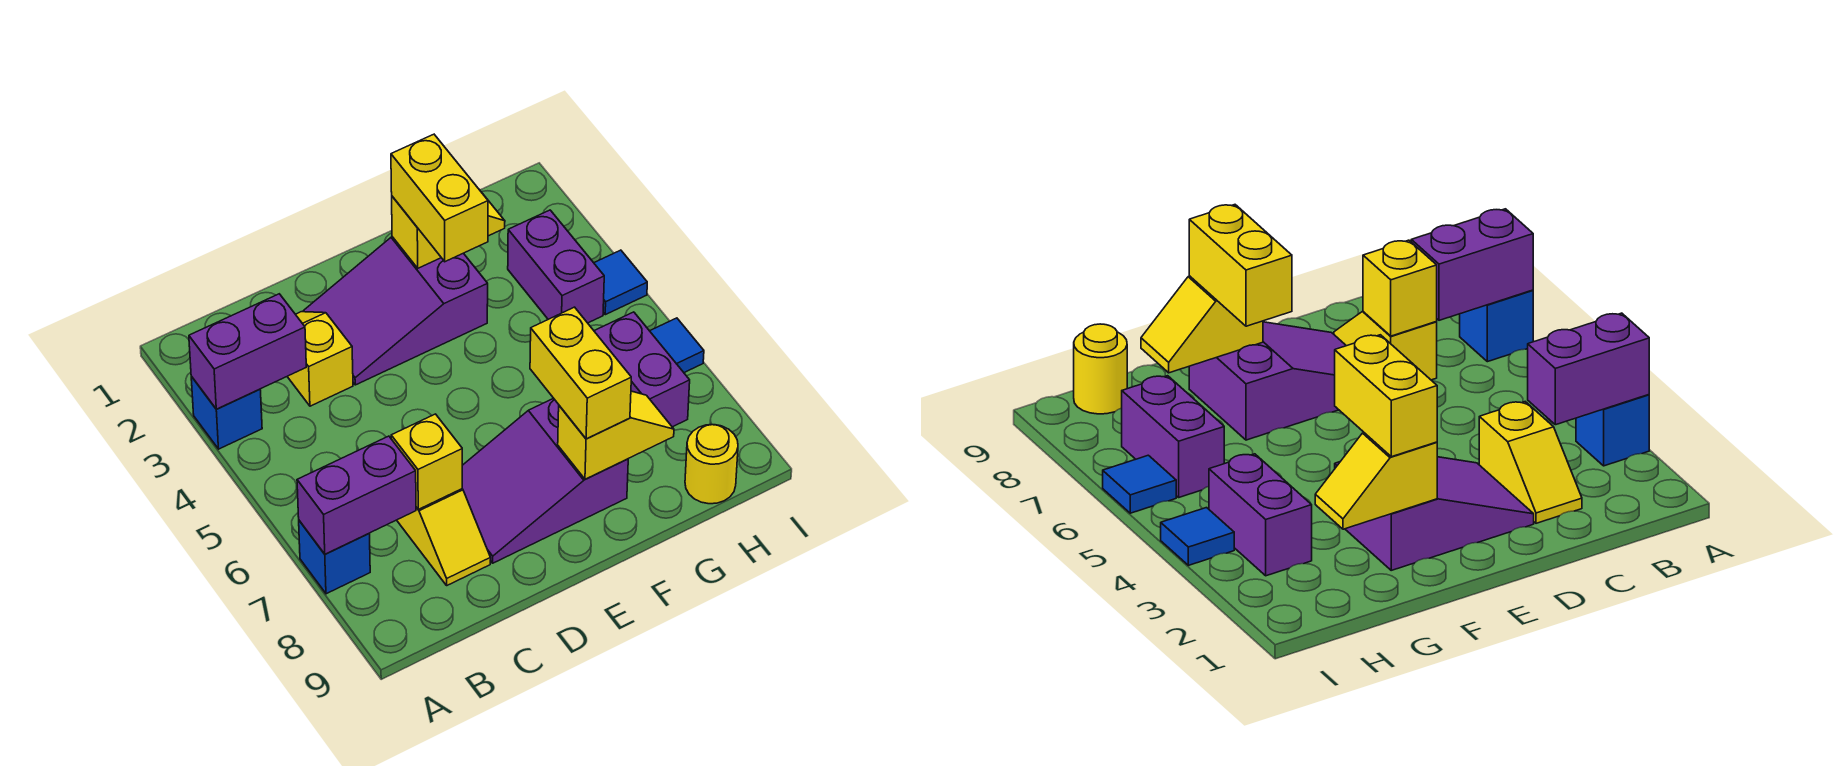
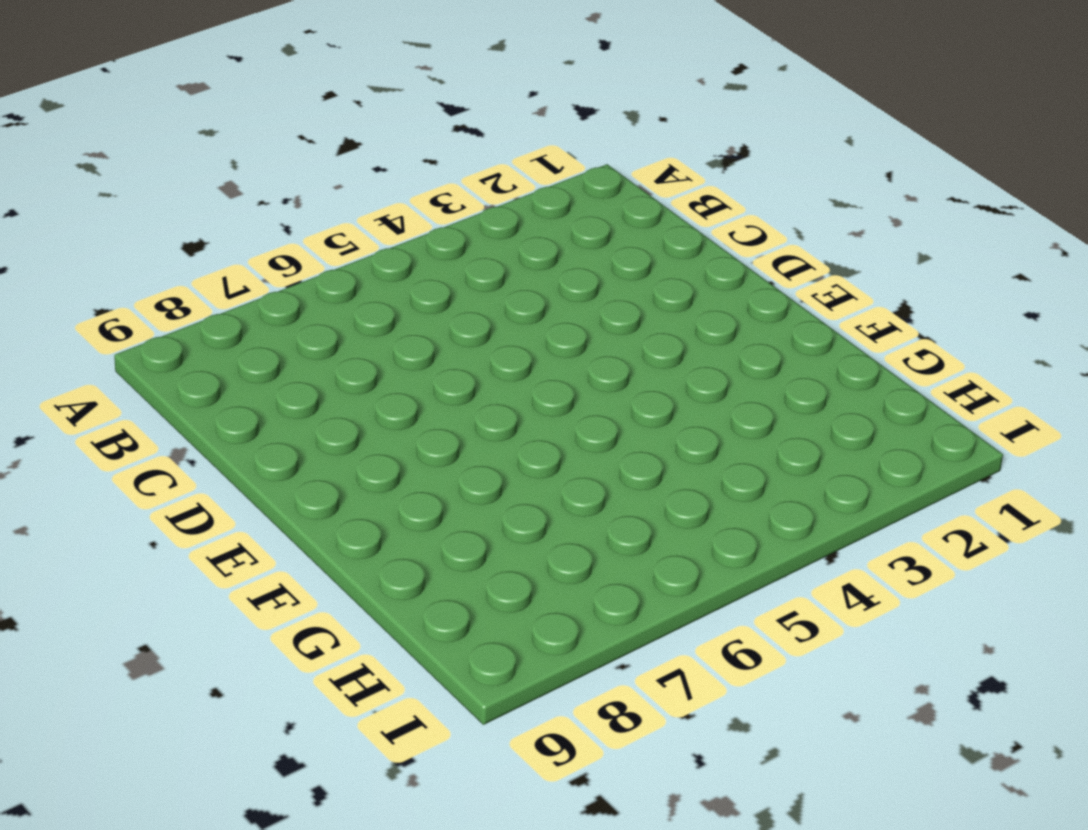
none -> blue brick A3 level 1
none -> blue brick A7 level 1
none -> yellow slope C2:C3 level 1 top 3

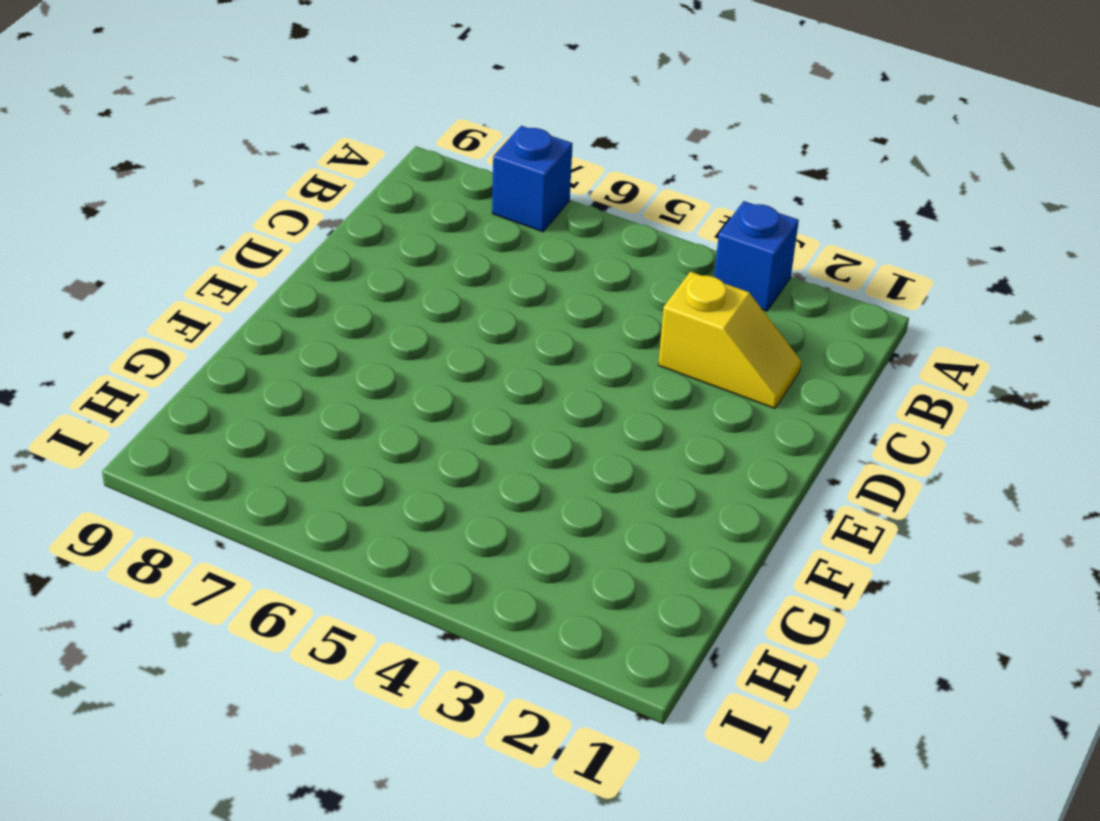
none -> yellow slope C7:C8 level 1 top 7
none -> purple slope D2:F3 level 1 top F
none -> purple slope D7:F8 level 1 top F

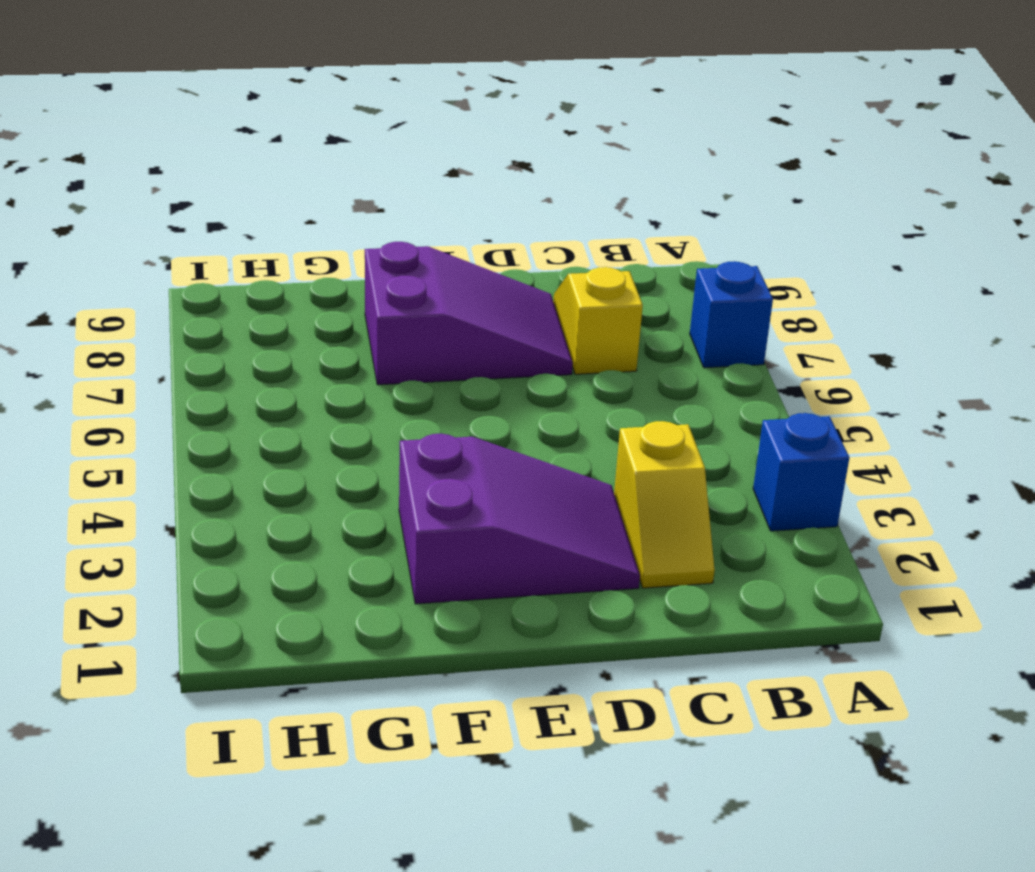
none -> purple brick H3:H4 level 1
none -> purple brick H6:H7 level 1
none -> yellow round brick H9 level 1

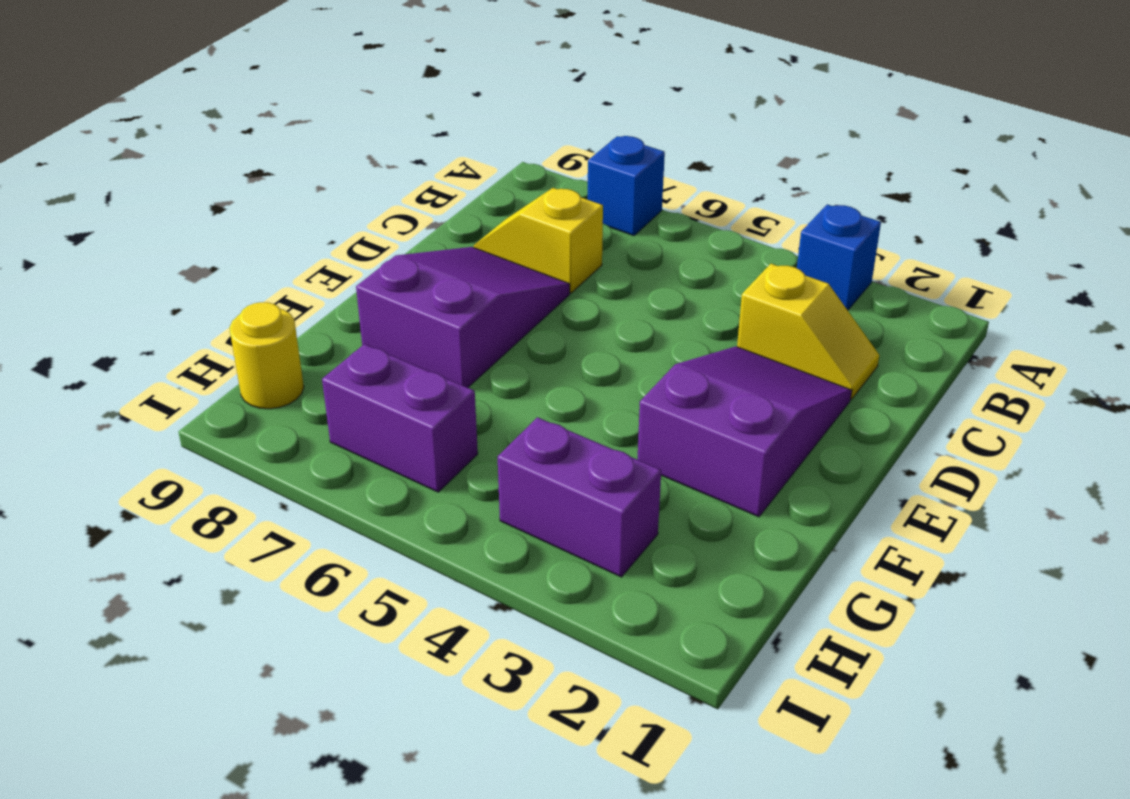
none -> blue tile I4 level 1
none -> blue tile I6 level 1
none -> purple brick A3:B3 level 2

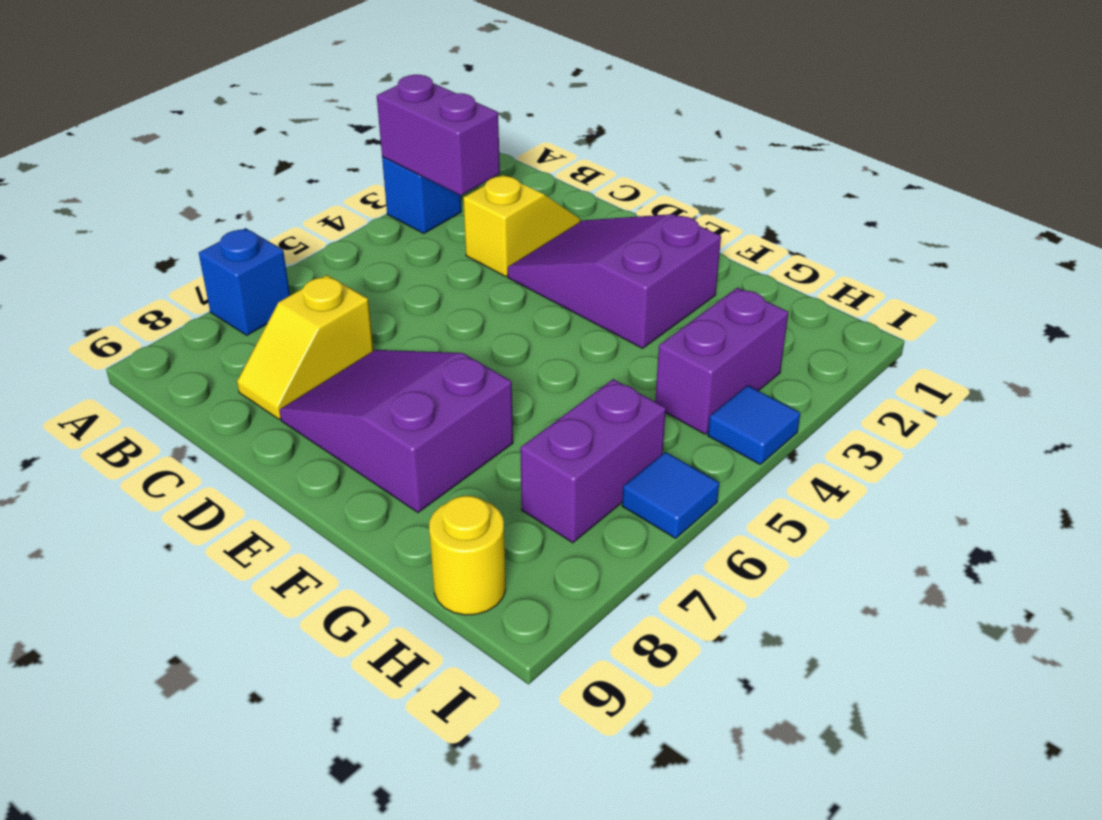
none -> purple brick A7:B7 level 2
none -> yellow brick C7 level 2
none -> yellow slope F2:G2 level 2 top F

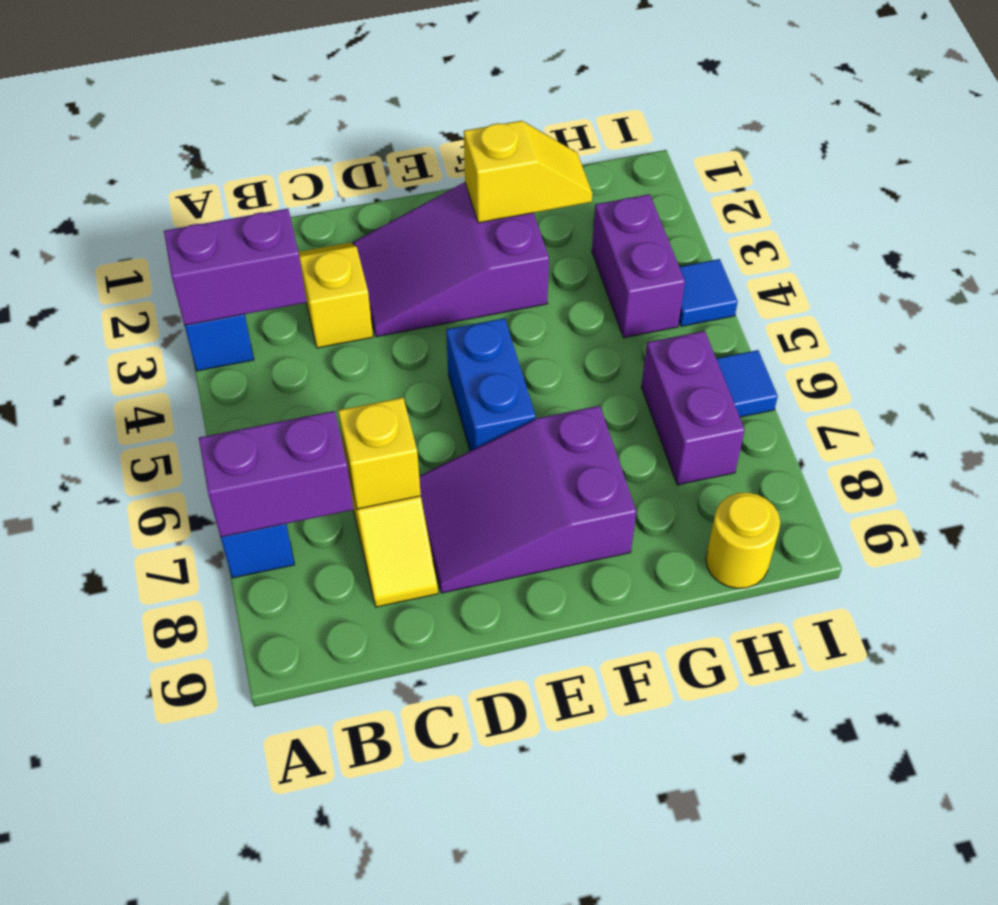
blue brick E5:E6 level 1 -> none
none -> yellow slope F8:G8 level 2 top F
none -> yellow brick F2:F3 level 3
none -> yellow brick F7:F8 level 3

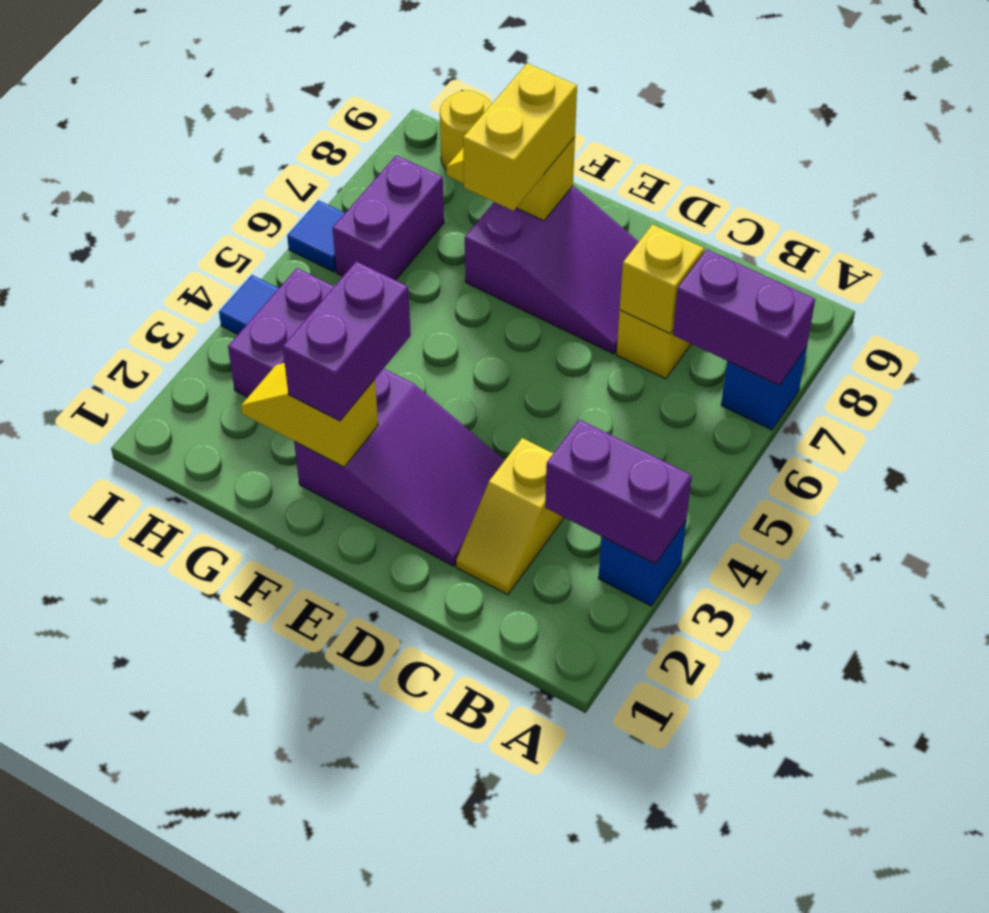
purple brick F2:F3 level 3 -> yellow brick F2:F3 level 3

